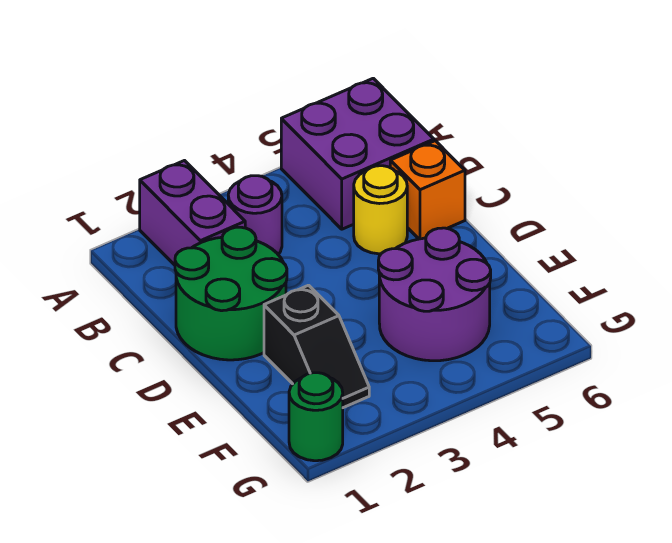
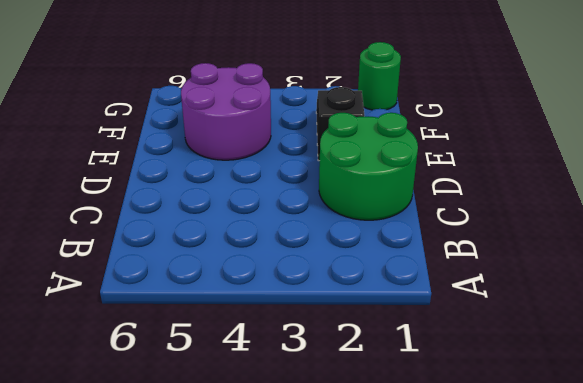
none -> purple brick A2:B2 level 1
none -> purple brick A5:B6 level 1

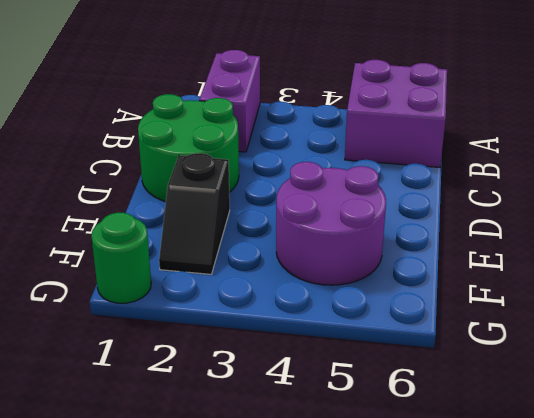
none -> purple round brick B3 level 1
none -> yellow round brick C5 level 1

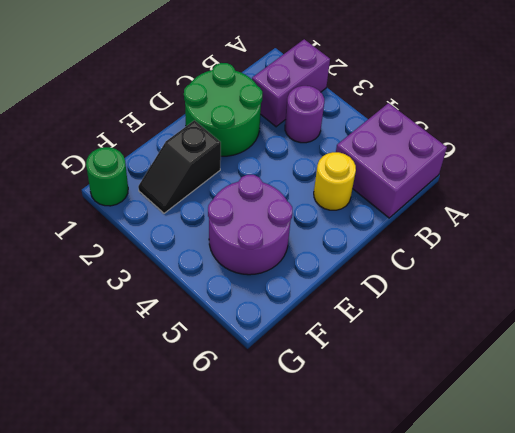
none -> orange brick C6 level 1

